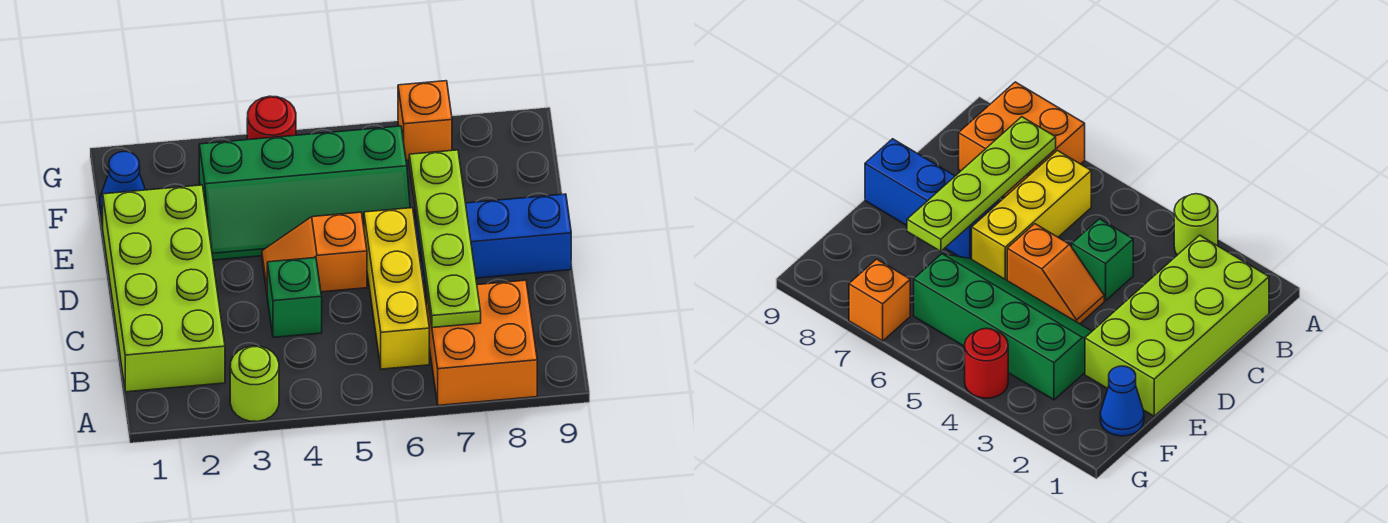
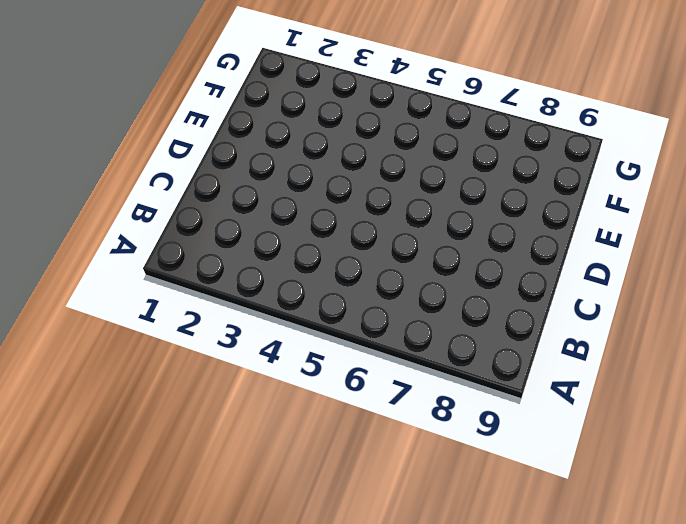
none -> lime round brick A3 level 1
none -> orange brick A7:B8 level 1
none -> lime brick B1:E2 level 1

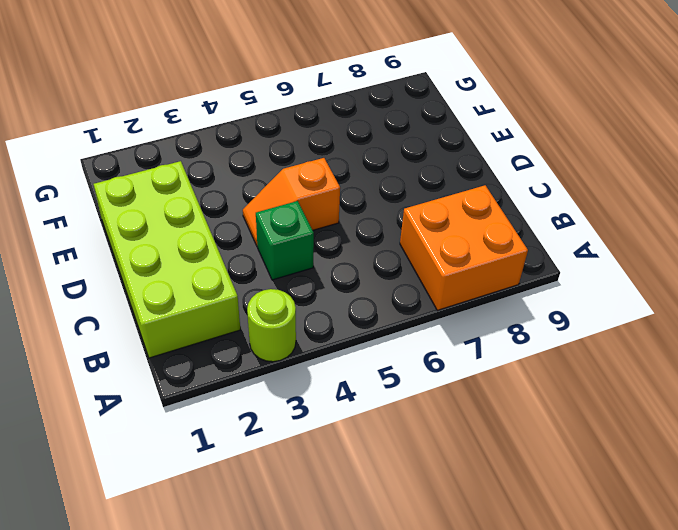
none -> yellow brick B6:D6 level 1
none -> blue brick D7:D9 level 1
none -> green slope E3:F6 level 1 top F

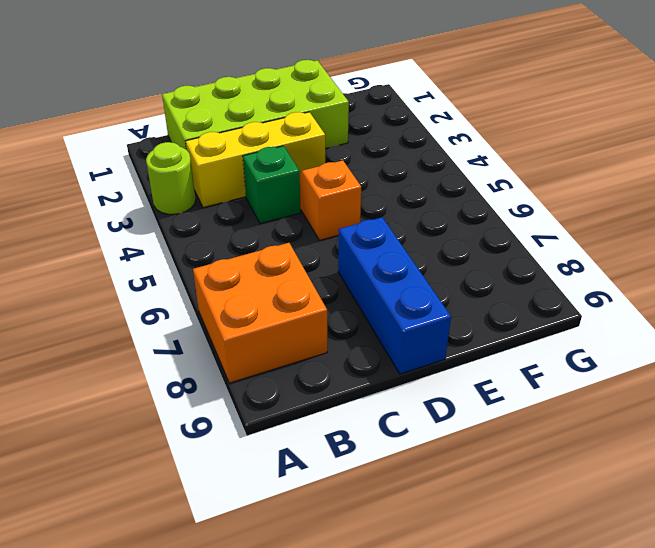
yellow brick B3:D3 level 1 -> yellow brick B6:D6 level 1
none -> green slope E3:F6 level 1 top F
none -> blue cone F1 level 1
none -> red round brick G4 level 1

